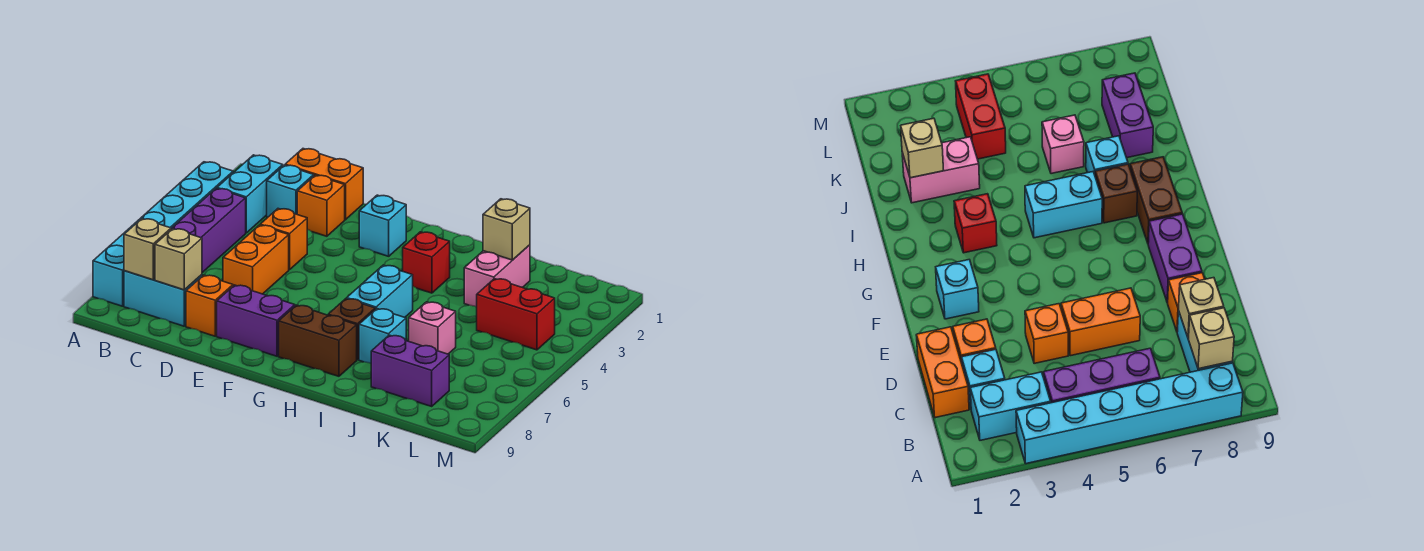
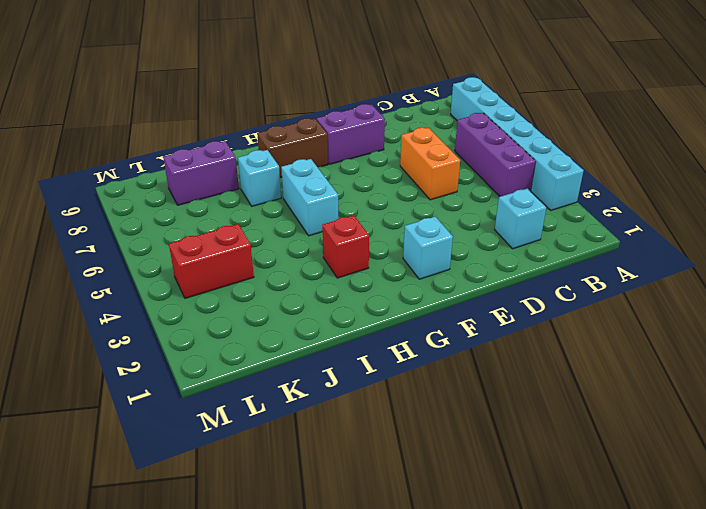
none -> cyan brick B2:B3 level 1
none -> cyan brick B8:C8 level 1
none -> orange brick C1:D1 level 1

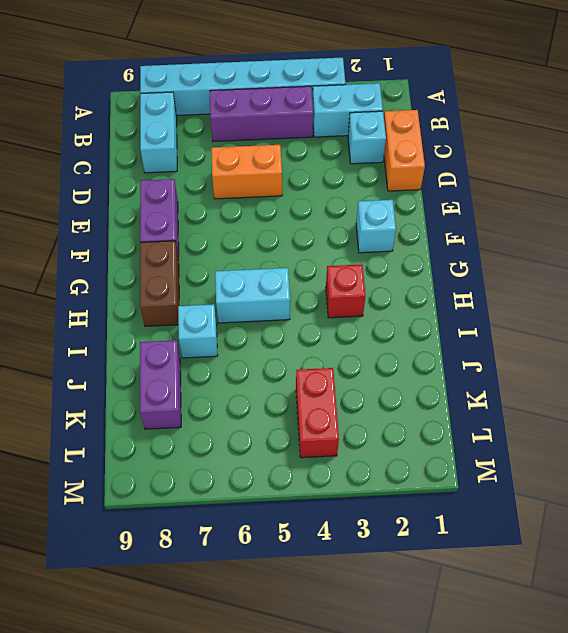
none -> orange brick D2 level 1
none -> orange brick D4 level 1
none -> orange brick D8 level 1

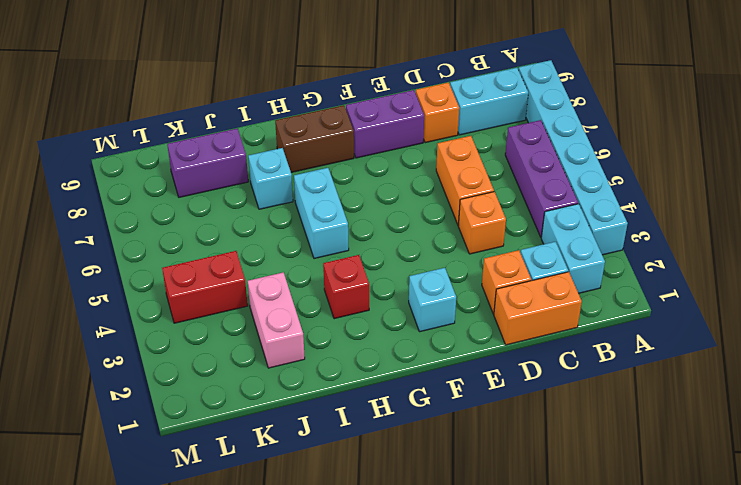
none -> brown brick H7 level 1
none -> pink brick J6 level 1
none -> tan brick B8 level 2

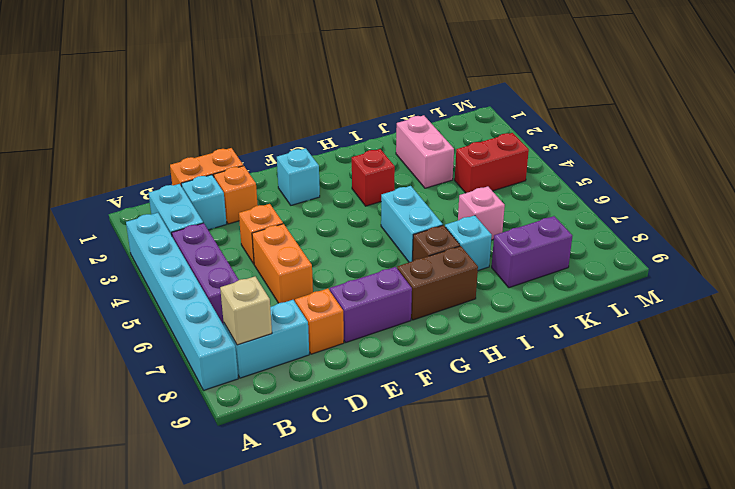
none -> tan brick C8 level 2
none -> tan brick J2 level 2

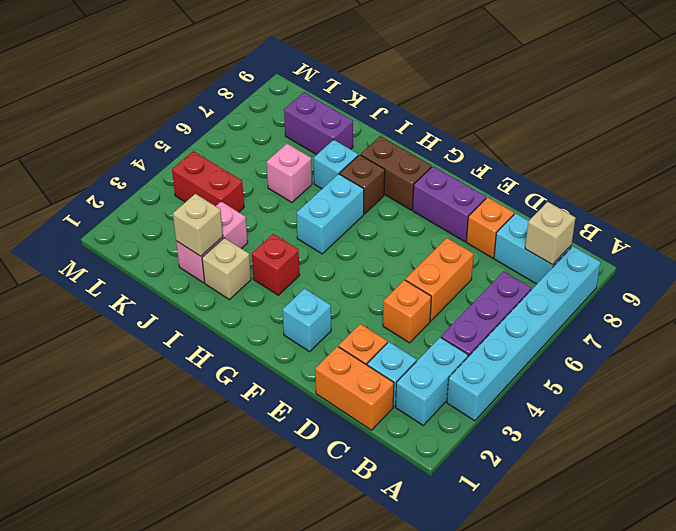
tan brick I2 level 1 -> tan brick C8 level 2

